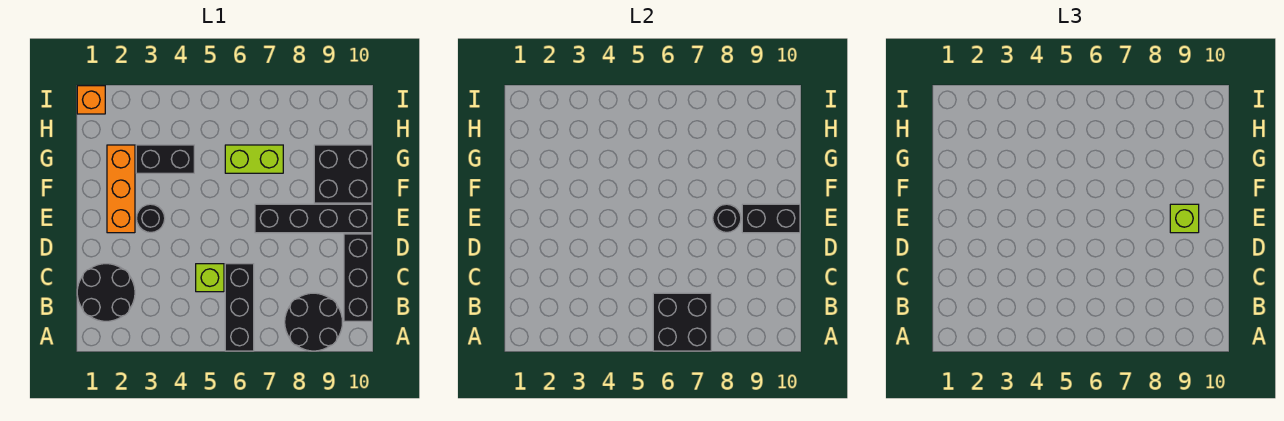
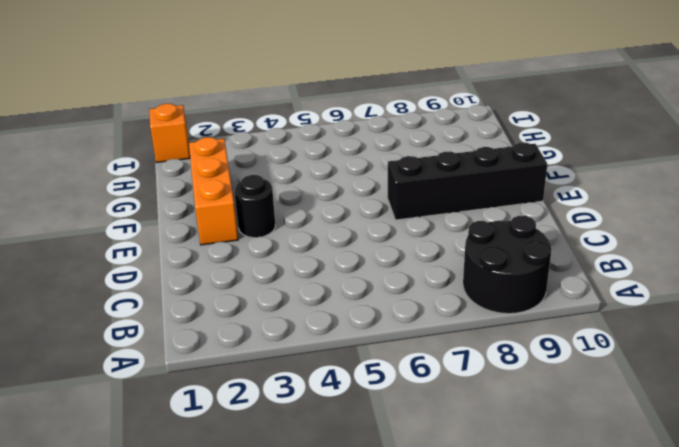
none -> black brick A6:C6 level 1
none -> black round brick B1:C2 level 1
none -> black brick B10:D10 level 1

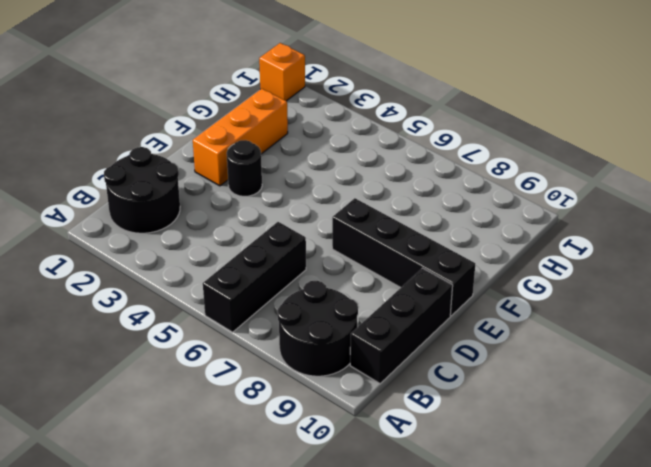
none -> lime brick C5 level 1
none -> black brick F9:G10 level 1
none -> black brick G3:G4 level 1

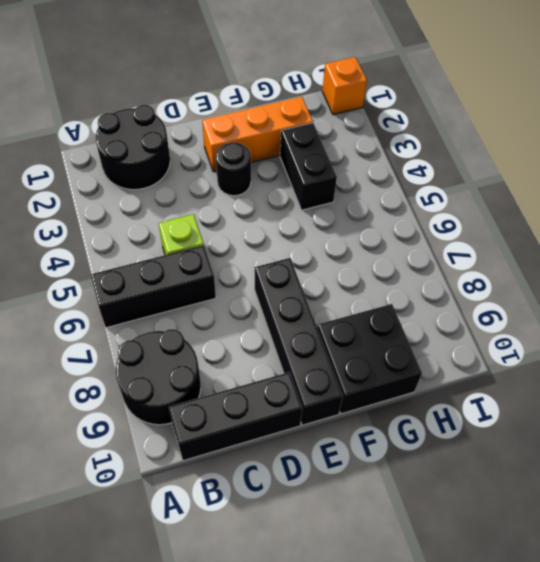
none -> lime brick G6:G7 level 1
none -> black brick A6:B7 level 2
none -> black round brick E8 level 2

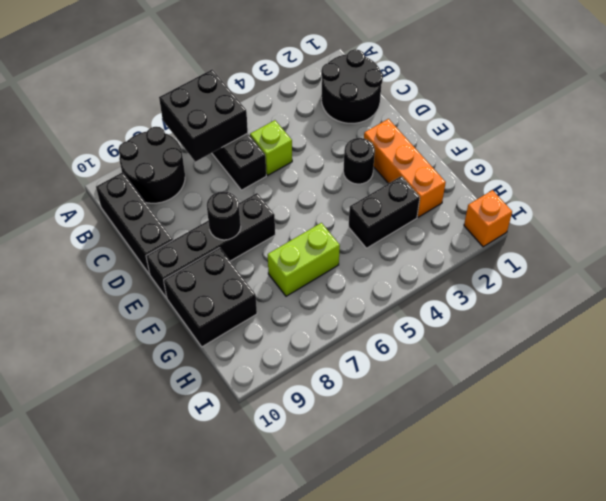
none -> black brick E9:E10 level 2
none -> lime brick E9 level 3

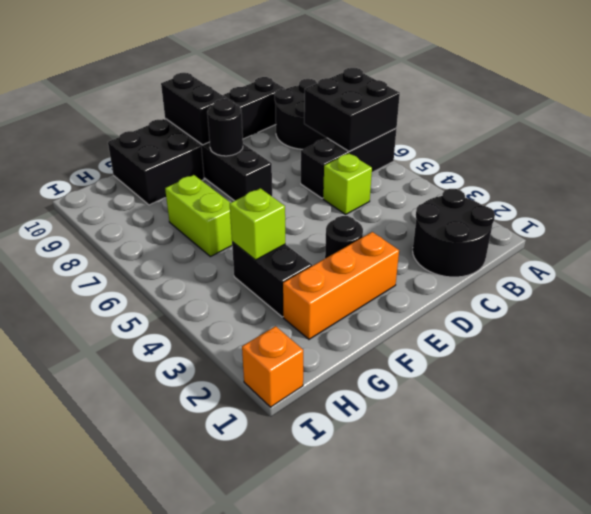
lime brick G4 level 2 -> lime brick E9 level 3

